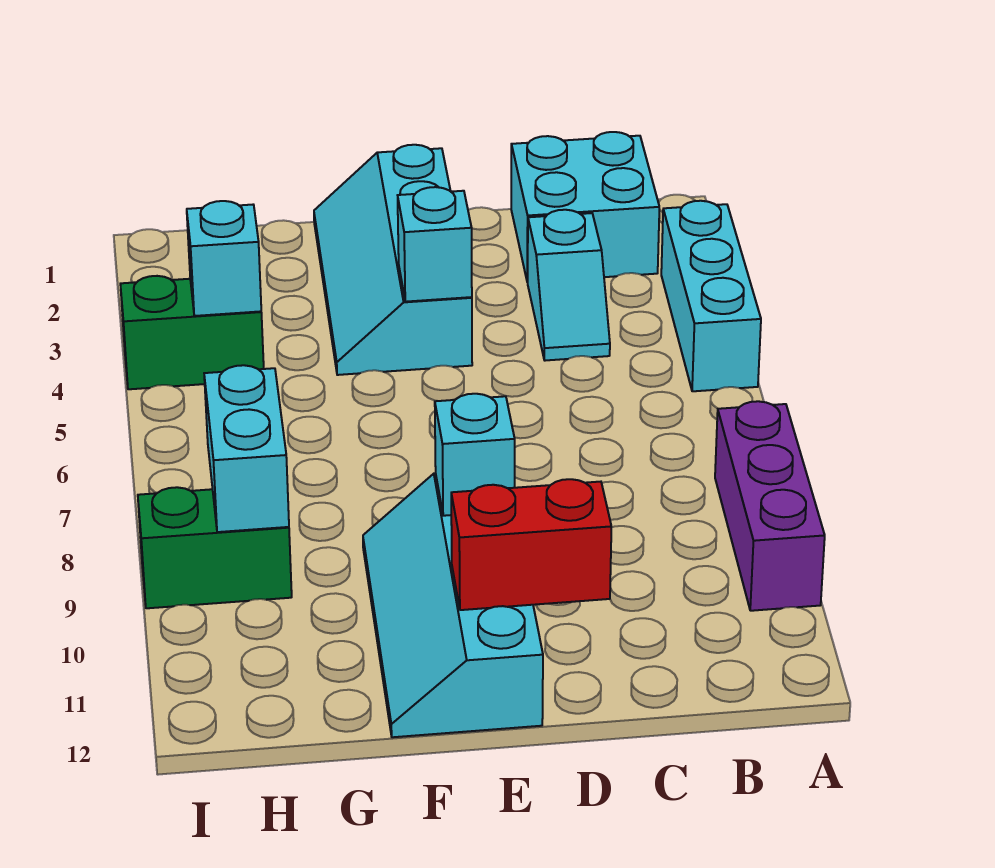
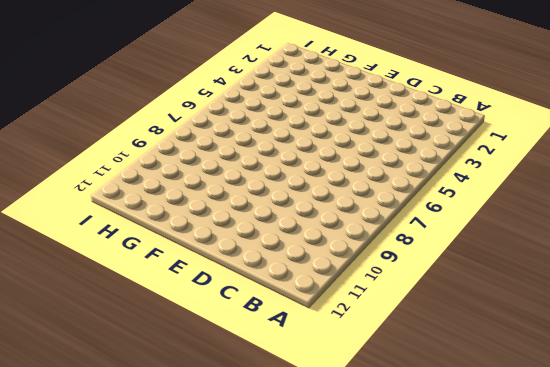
none -> cyan brick A3:A5 level 1
none -> purple brick A8:A10 level 1
none -> cyan brick B1:C2 level 1

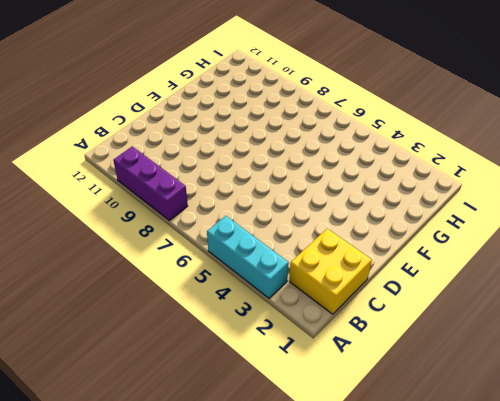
yellow brick B1:C2 level 1 -> cyan brick B1:C2 level 1
none -> cyan slope C3:C4 level 1 top 3
none -> cyan slope E1:F4 level 1 top E
none -> cyan slope E9:F12 level 1 top E

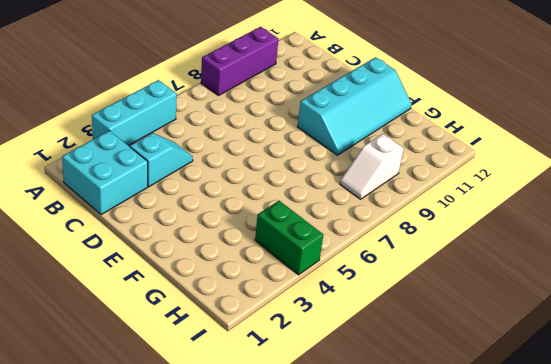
white slope H8:H9 level 1 top 9 -> green brick H9:I9 level 1
none -> cyan slope E1:F4 level 1 top E
none -> red brick D11:E11 level 2
none -> cyan brick E4 level 2

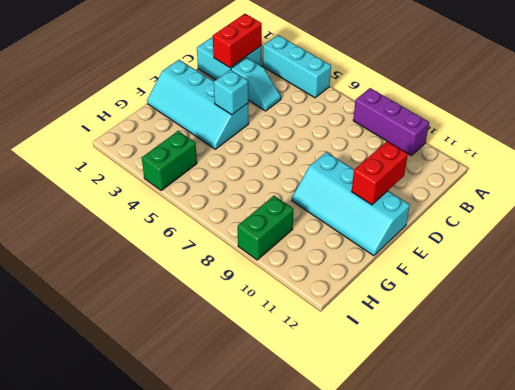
red brick B2:C2 level 2 -> none
none -> cyan brick E9 level 2
none -> cyan brick H4 level 2
none -> cyan brick H8:H9 level 2

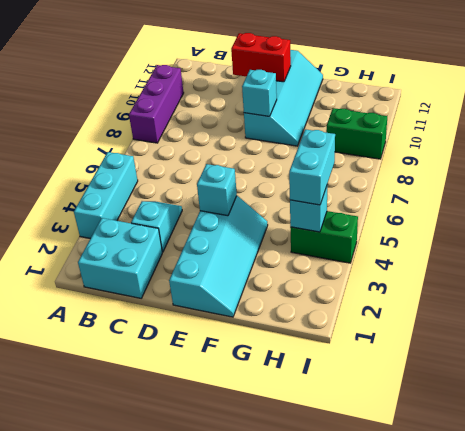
cyan brick H4:H5 level 3 -> cyan brick H8:H9 level 2

